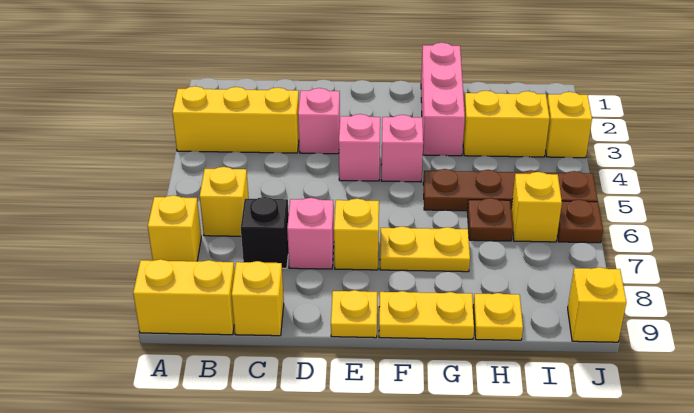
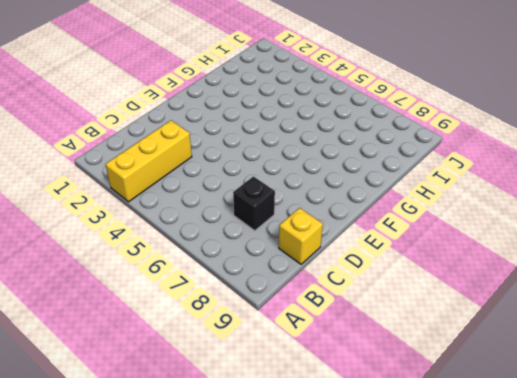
none -> yellow brick A7 level 1
none -> yellow brick A9:B9 level 1
none -> yellow brick B6 level 1

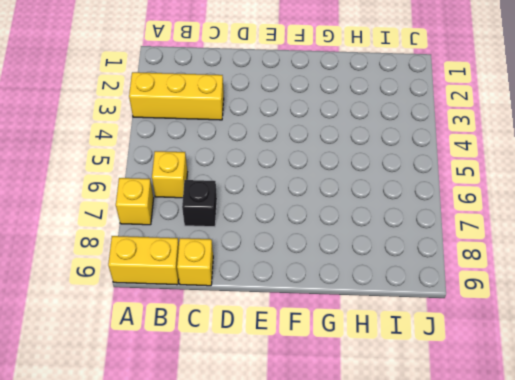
none -> pink brick D3 level 1
none -> pink brick D7 level 1
none -> pink brick E4 level 1

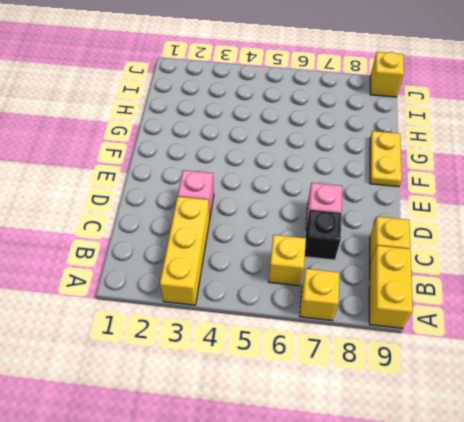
none -> pink brick E4 level 1
none -> yellow brick E7 level 1
none -> yellow plate E9 level 1

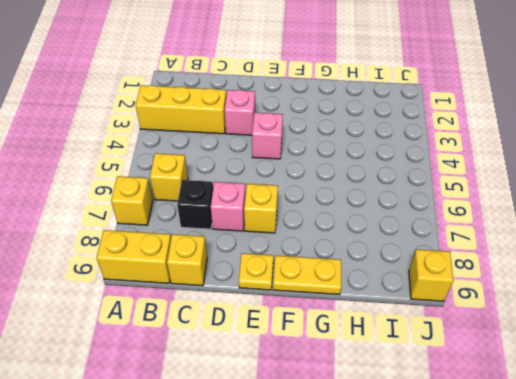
none -> pink brick F4 level 1
none -> yellow plate F7:G7 level 1
none -> pink brick G1:G3 level 1

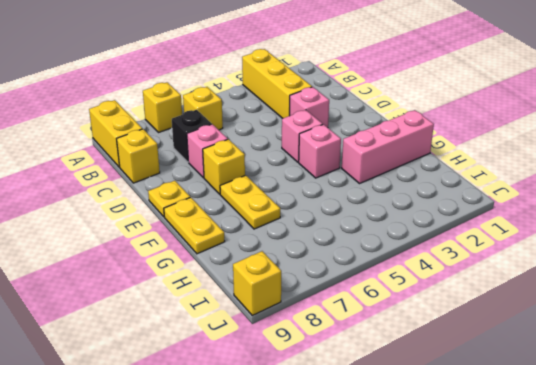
none -> brown plate G5:J5 level 1
none -> yellow brick H3:I3 level 1
none -> brown plate H6 level 1

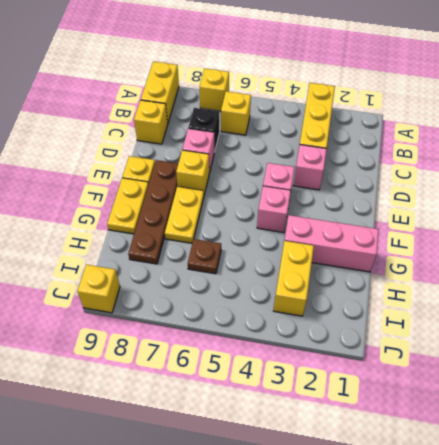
brown plate E8:H8 level 1 -> brown plate G5:J5 level 1
none -> yellow plate H9 level 1
none -> yellow brick I6 level 1
none -> yellow brick J3 level 1

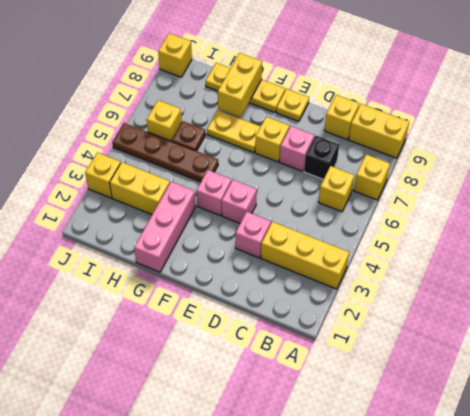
yellow brick G8:G9 level 2 -> none
none -> brown plate J6 level 1

